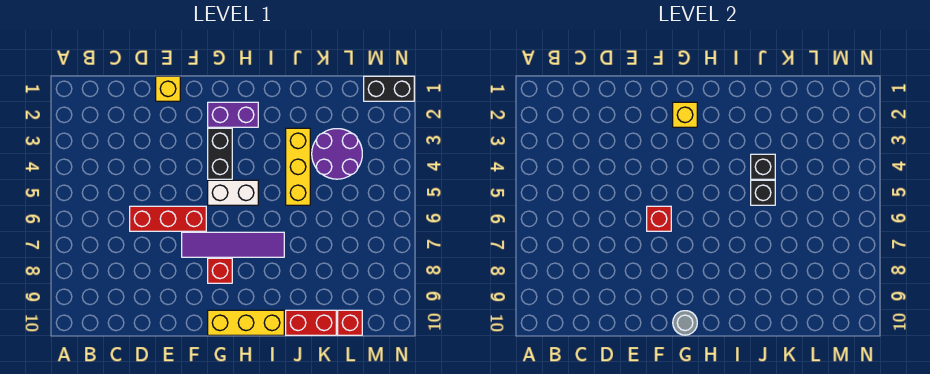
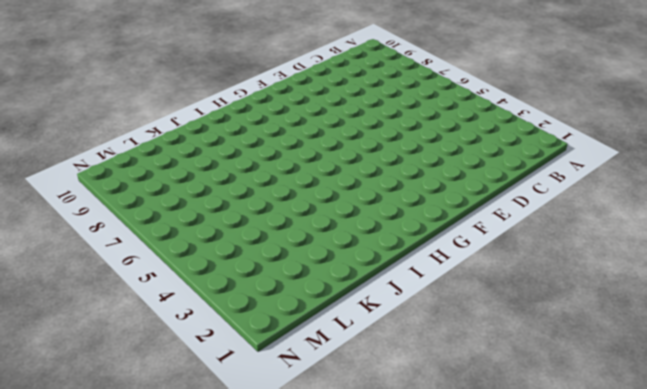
none -> red brick D6:F6 level 1
none -> yellow brick E1 level 1
none -> purple tile F7:I7 level 1

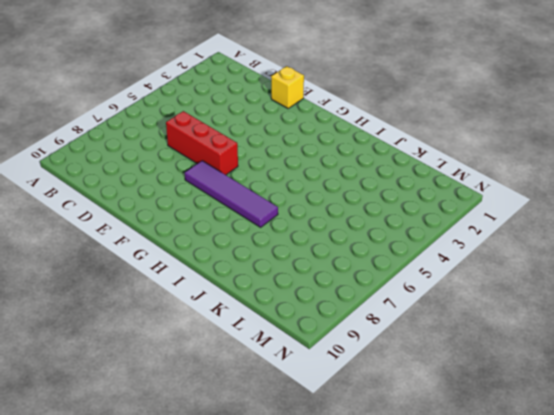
none -> purple brick G2:H2 level 1
none -> black brick G3:G4 level 1
none -> white brick G5:H5 level 1

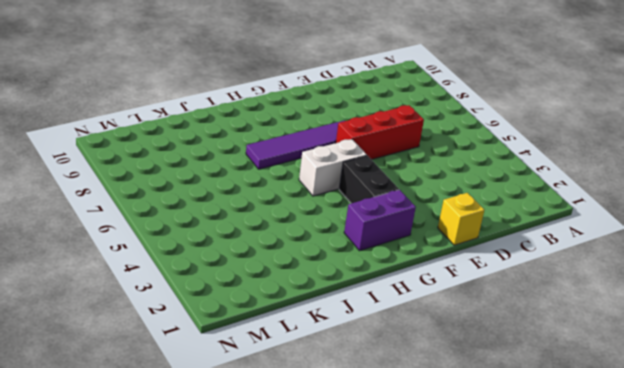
none -> red brick G8 level 1
none -> yellow brick G10:I10 level 1
none -> yellow brick J3:J5 level 1

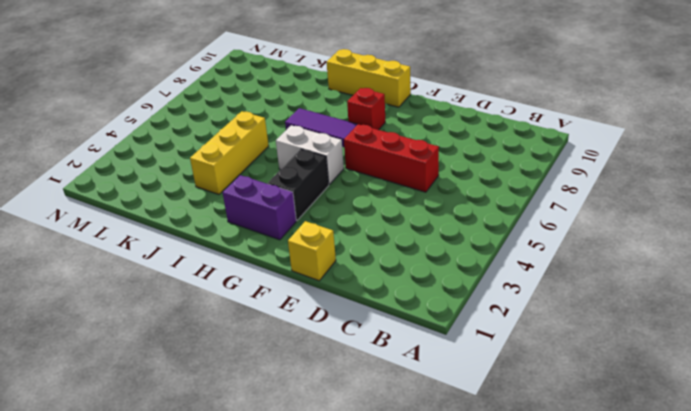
none -> red brick J10:K10 level 1
none -> purple round brick K3:L4 level 1
none -> red brick L10 level 1

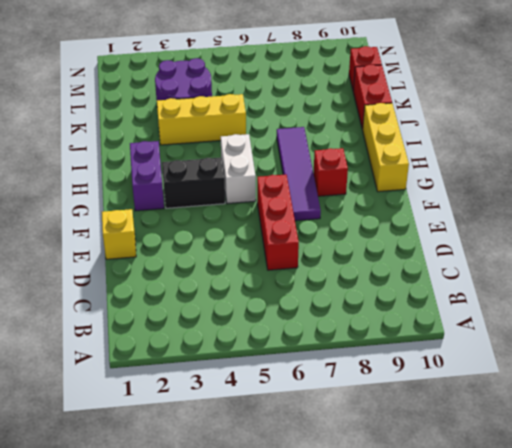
none -> black brick M1:N1 level 1
none -> red brick F6 level 2
none -> yellow brick G2 level 2

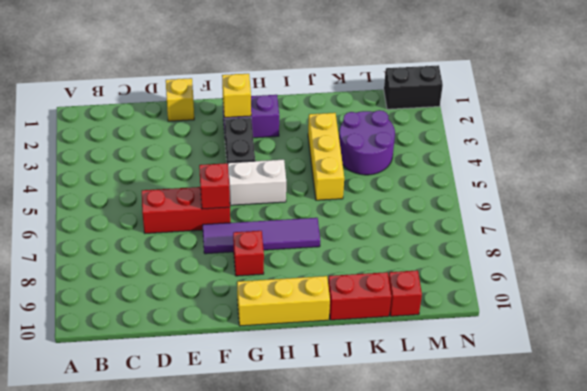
none -> grey round brick G10 level 2
none -> black brick J4 level 2
none -> black brick J5 level 2

